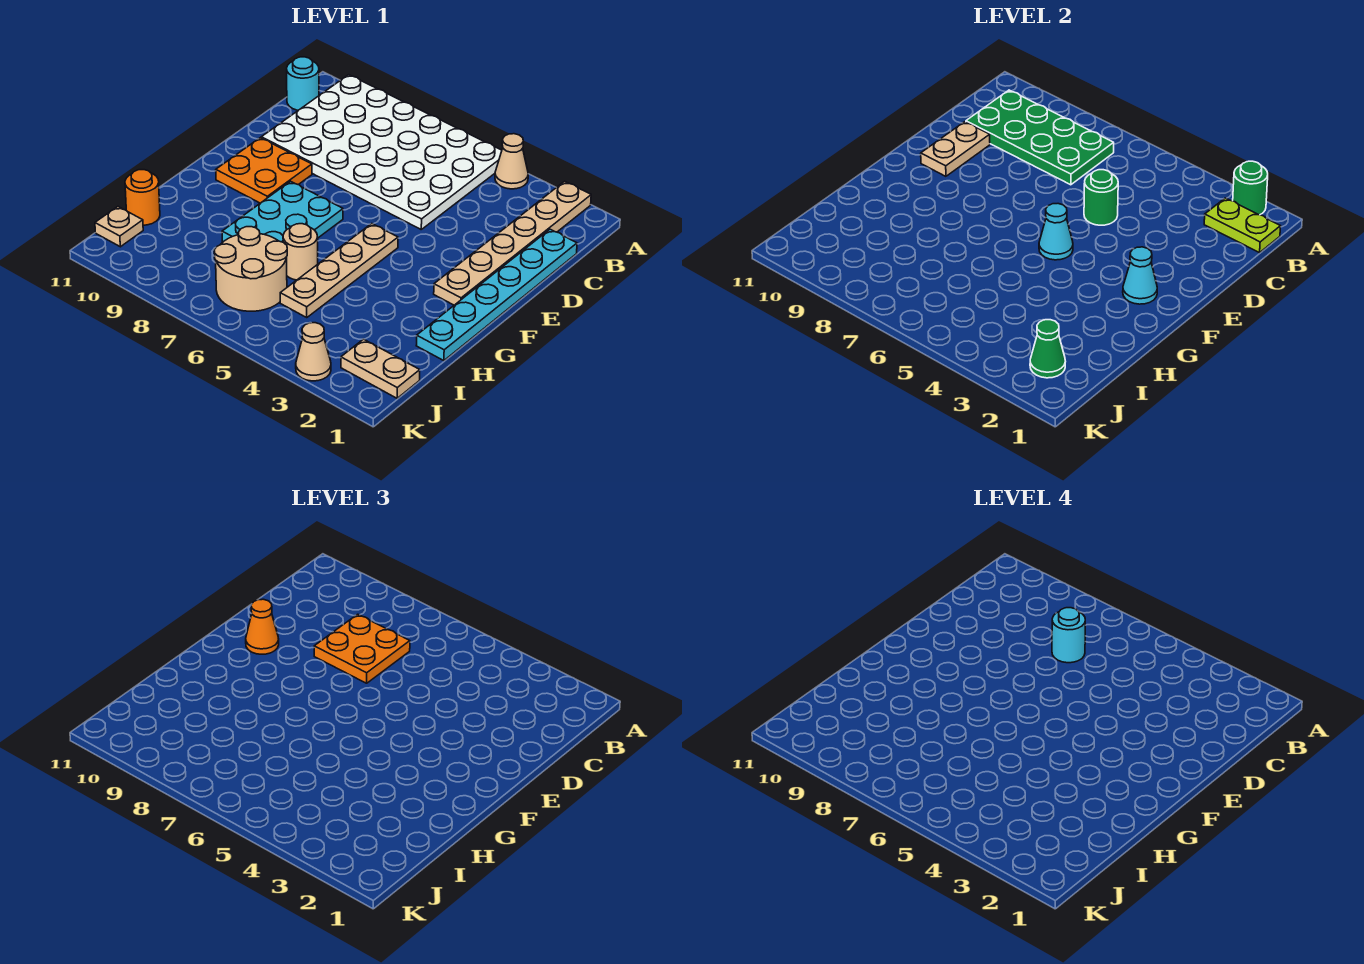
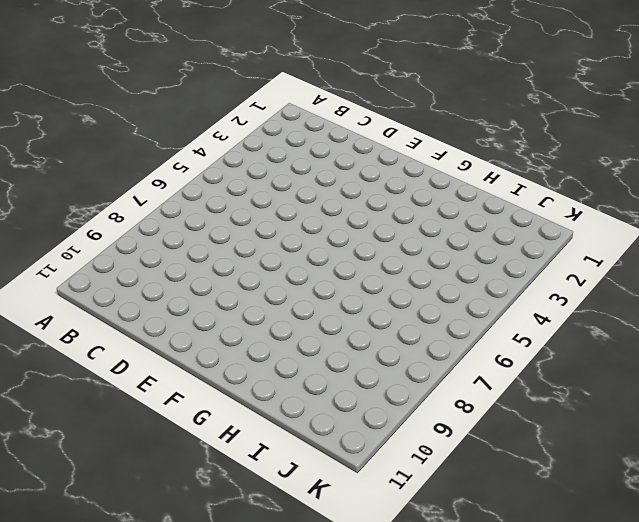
none -> tan plate A2:F2 level 1
none -> tan cone A4 level 1
none -> white plate A5:D10 level 1

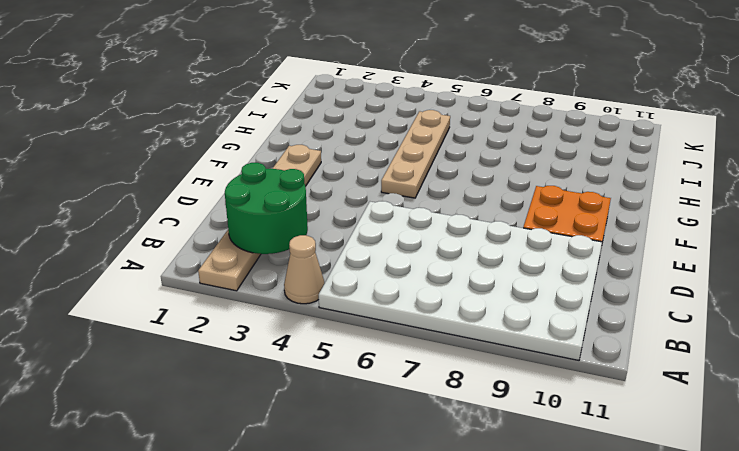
green round brick B2:C3 level 2 -> lime plate B1:B2 level 2
none -> cyan round brick B11 level 1
none -> cyan plate C1:H1 level 1
none -> cyan plate F7:H8 level 1

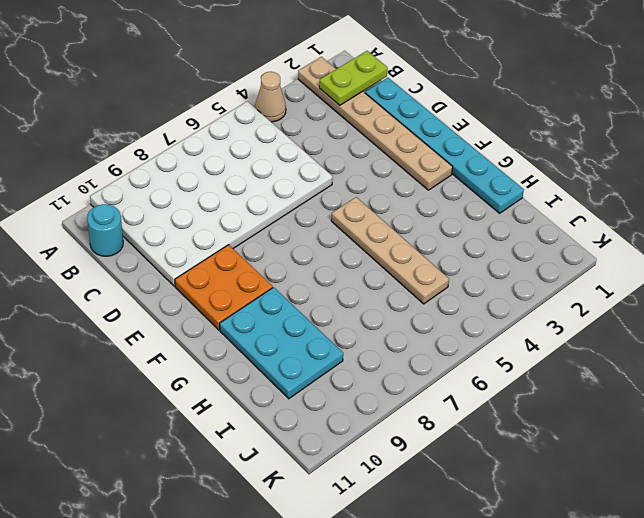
cyan plate G9:I10 level 1 -> cyan plate F7:H8 level 1
none -> tan round brick H6 level 1
none -> tan round brick I6:J7 level 1
none -> orange round brick I11 level 1

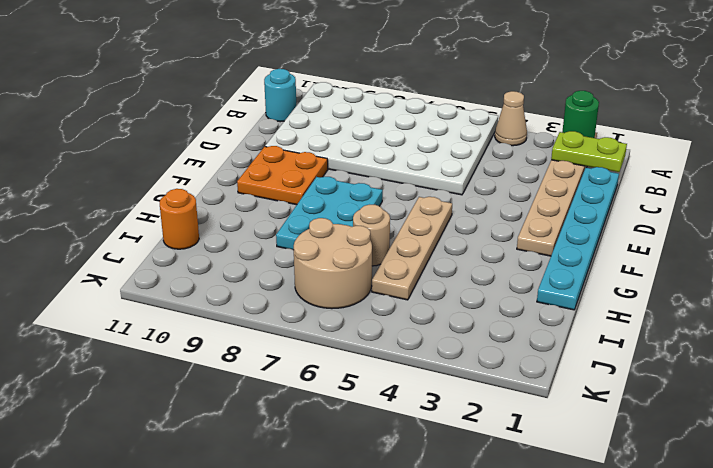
none -> tan plate J1:J2 level 1
none -> tan plate J11 level 1
none -> tan cone K3 level 1

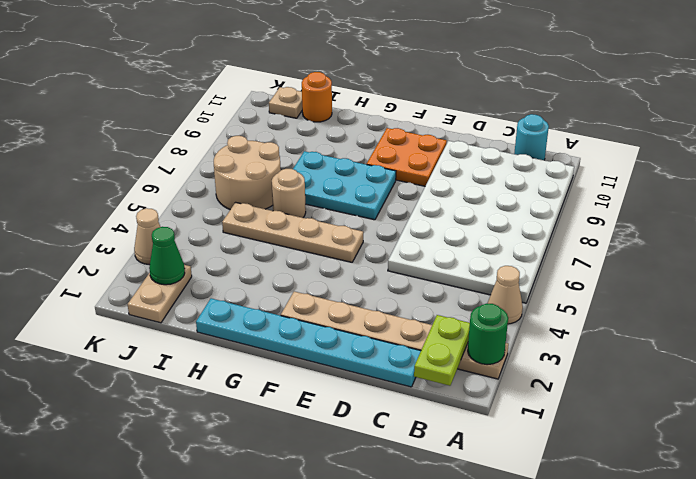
none -> green plate B7:C10 level 2
none -> green round brick D5 level 2
none -> tan plate D10:E10 level 2

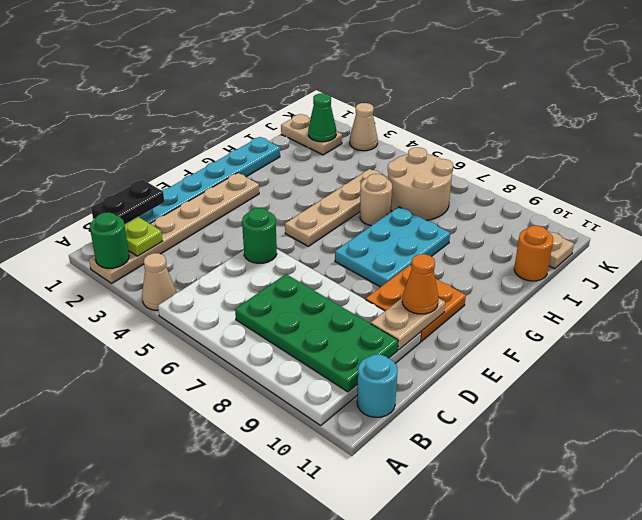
black plate B1:C1 level 3 -> none
none -> cyan cone F2 level 2
none -> cyan cone F5 level 2
none -> orange plate C7:D8 level 3

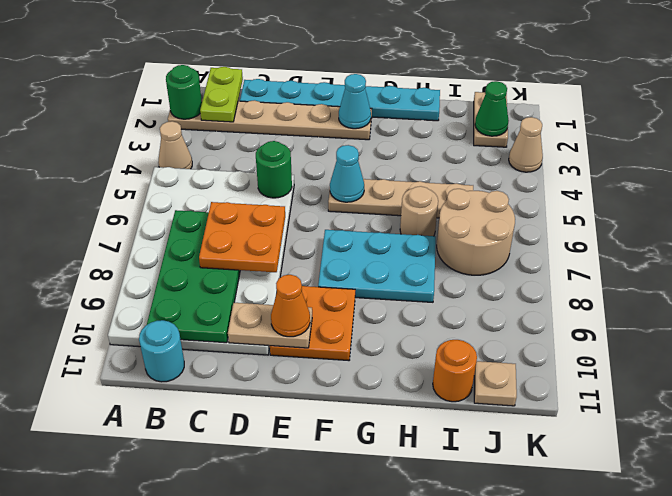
none -> cyan round brick C7 level 4

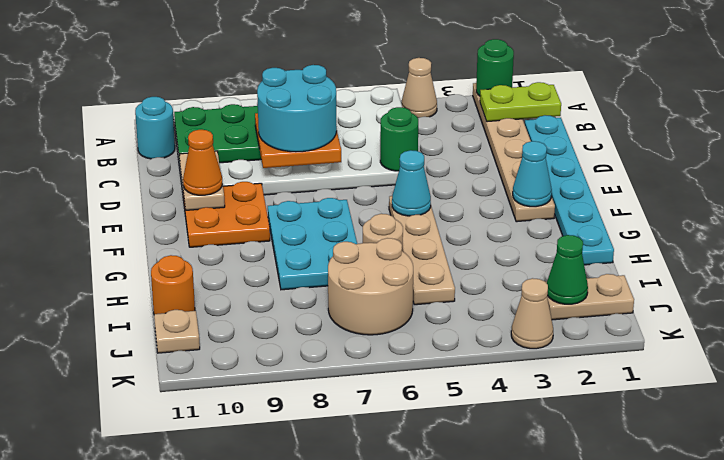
cyan round brick C7:D8 level 4 -> cyan round brick C7 level 4

